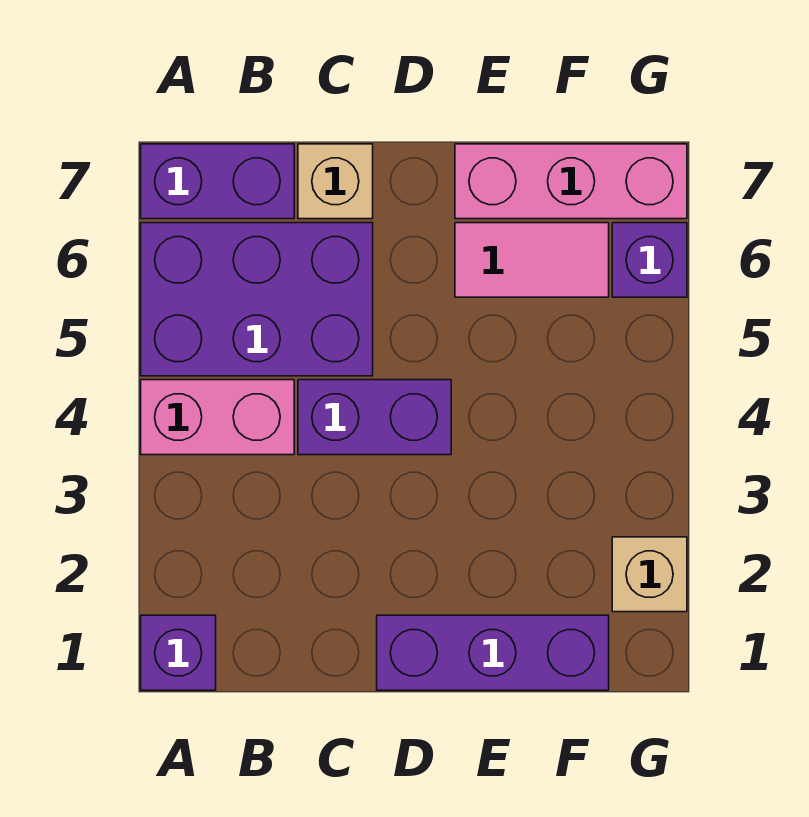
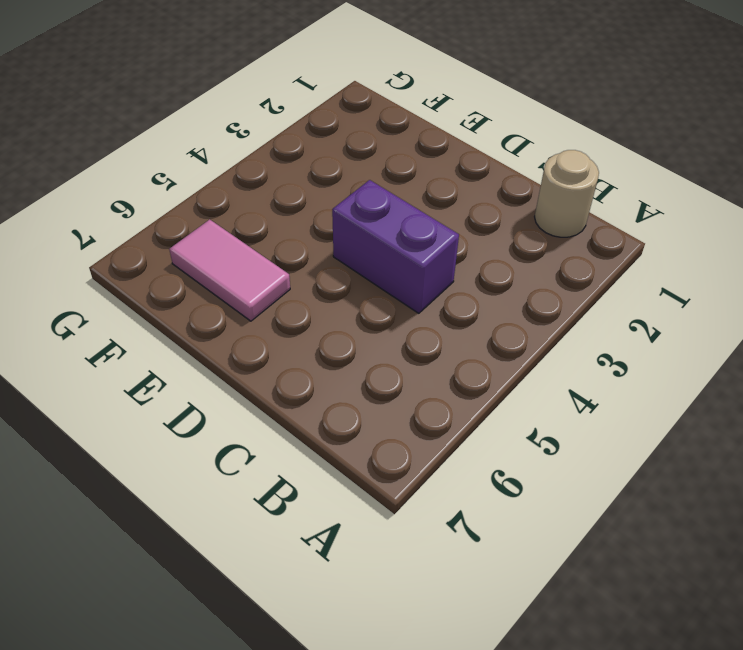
tan round brick B1 level 1 -> none
none -> purple brick A1 level 1
none -> pink brick A4:B4 level 1

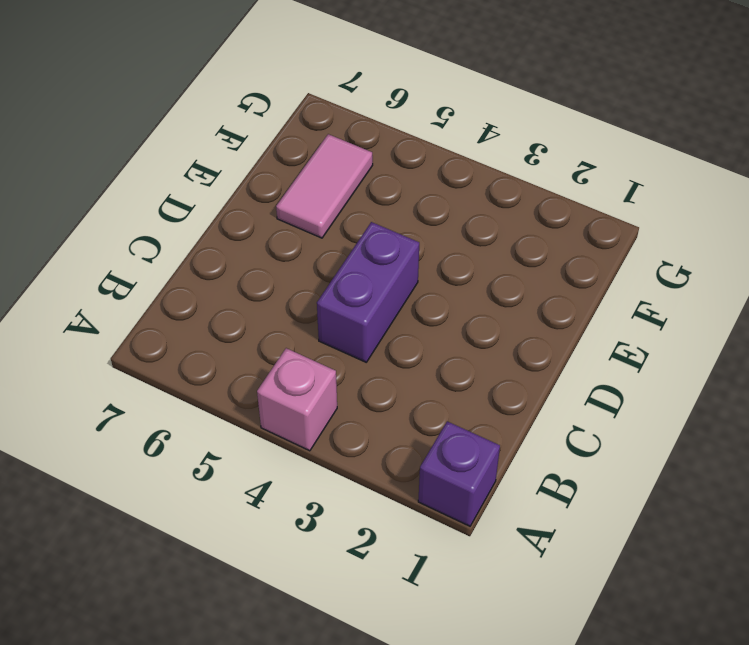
pink brick A4 level 1 -> pink brick A4:B4 level 1
none -> purple brick A5:C6 level 1
none -> purple brick A7:B7 level 1

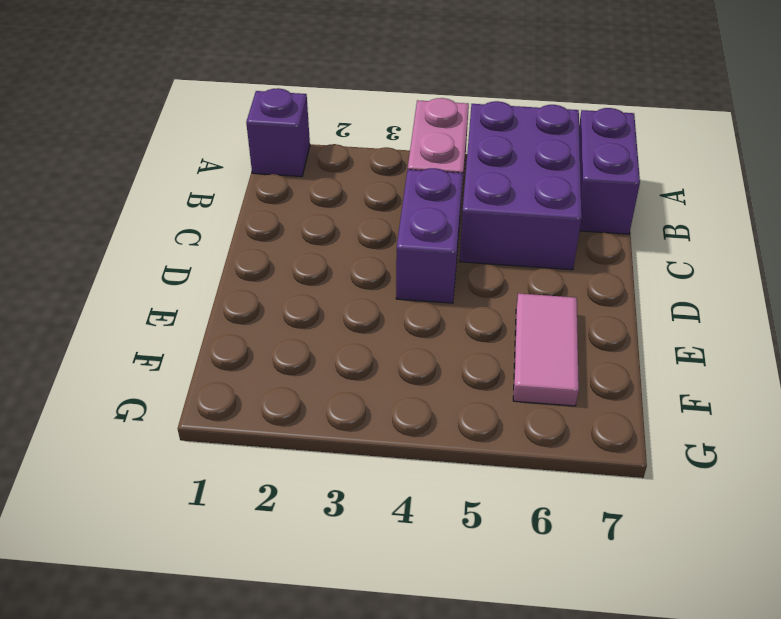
none -> tan brick C7 level 1
none -> purple brick D1:F1 level 1

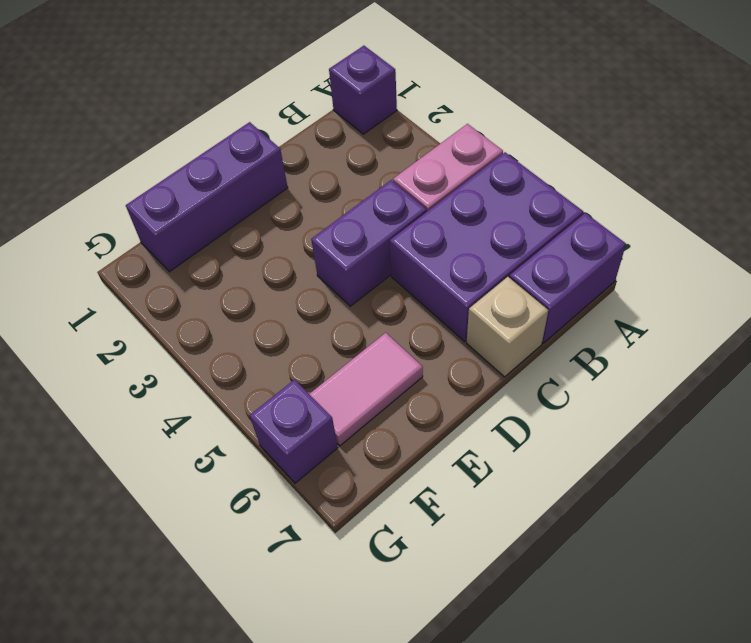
none -> pink brick E7:G7 level 1
none -> tan brick G2 level 1

